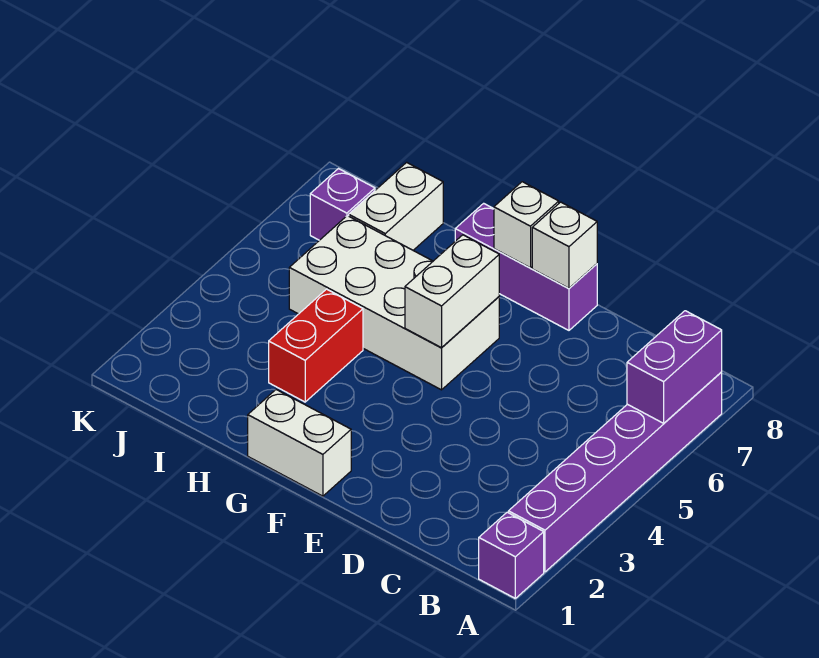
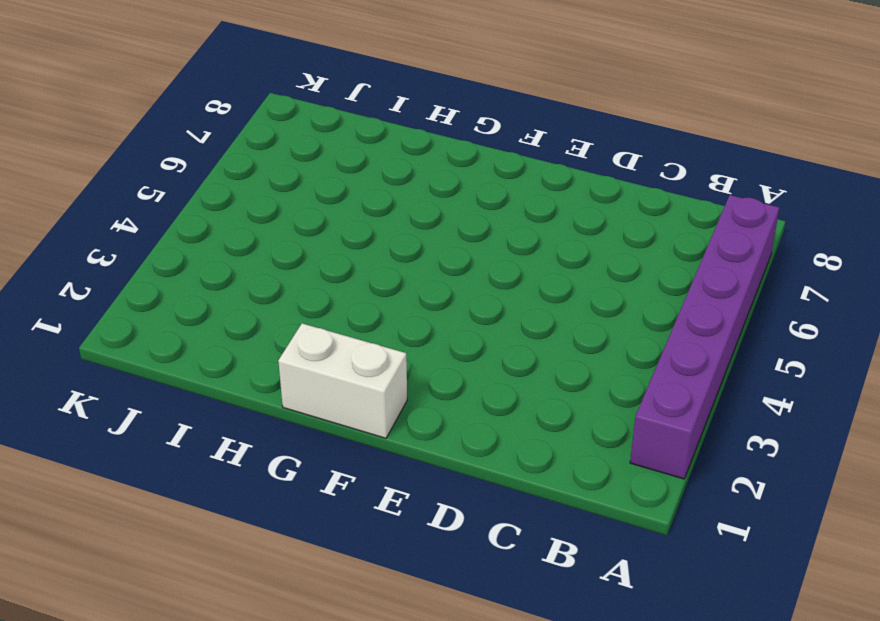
none -> purple brick A1 level 1
none -> purple brick E8:G8 level 1
none -> white brick F5:I6 level 1

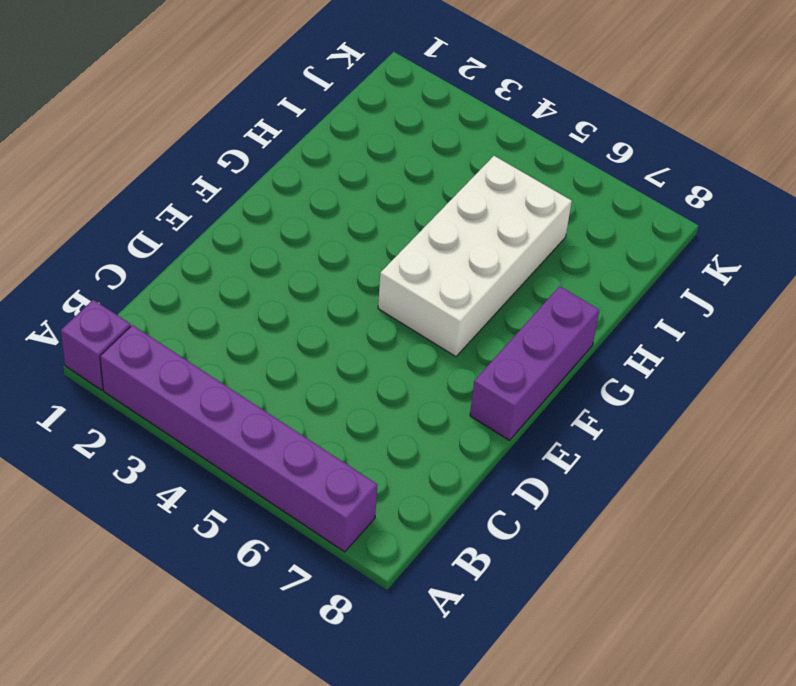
none -> white brick F1:G1 level 1
none -> red brick H3:H4 level 1
none -> white brick I7:I8 level 1

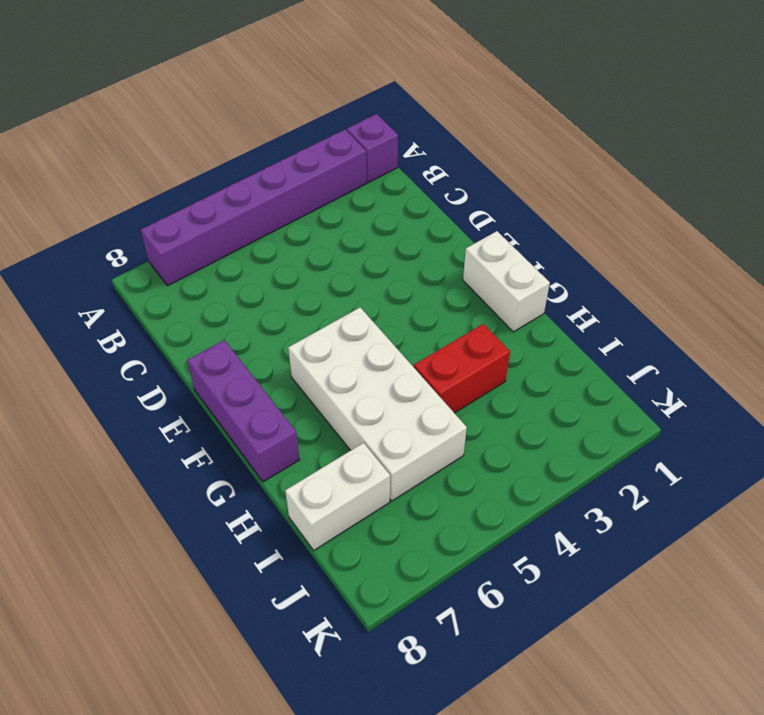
none -> purple brick J7 level 1
none -> purple brick A6:A7 level 2
none -> white brick E8 level 2

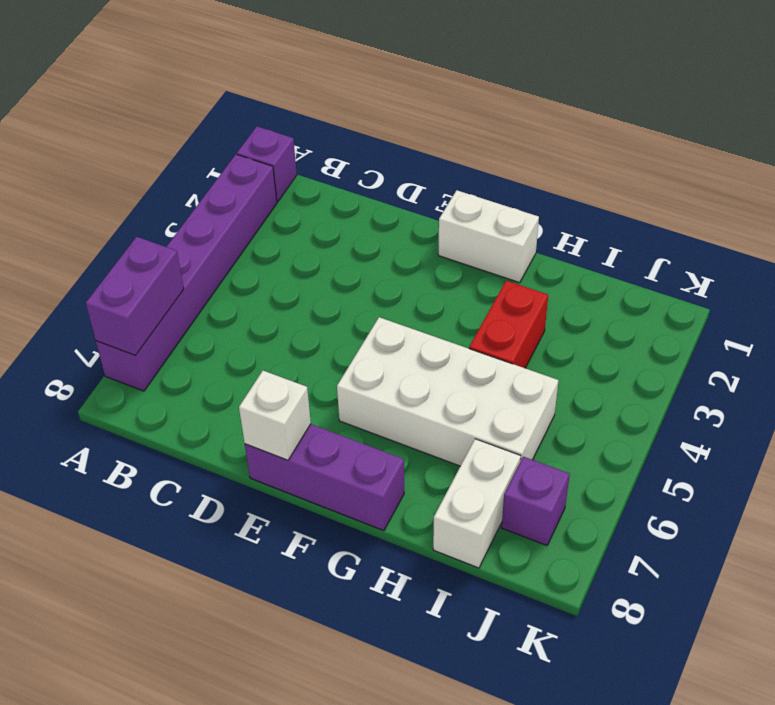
none -> white brick F5:F6 level 2
none -> white brick F8 level 2

